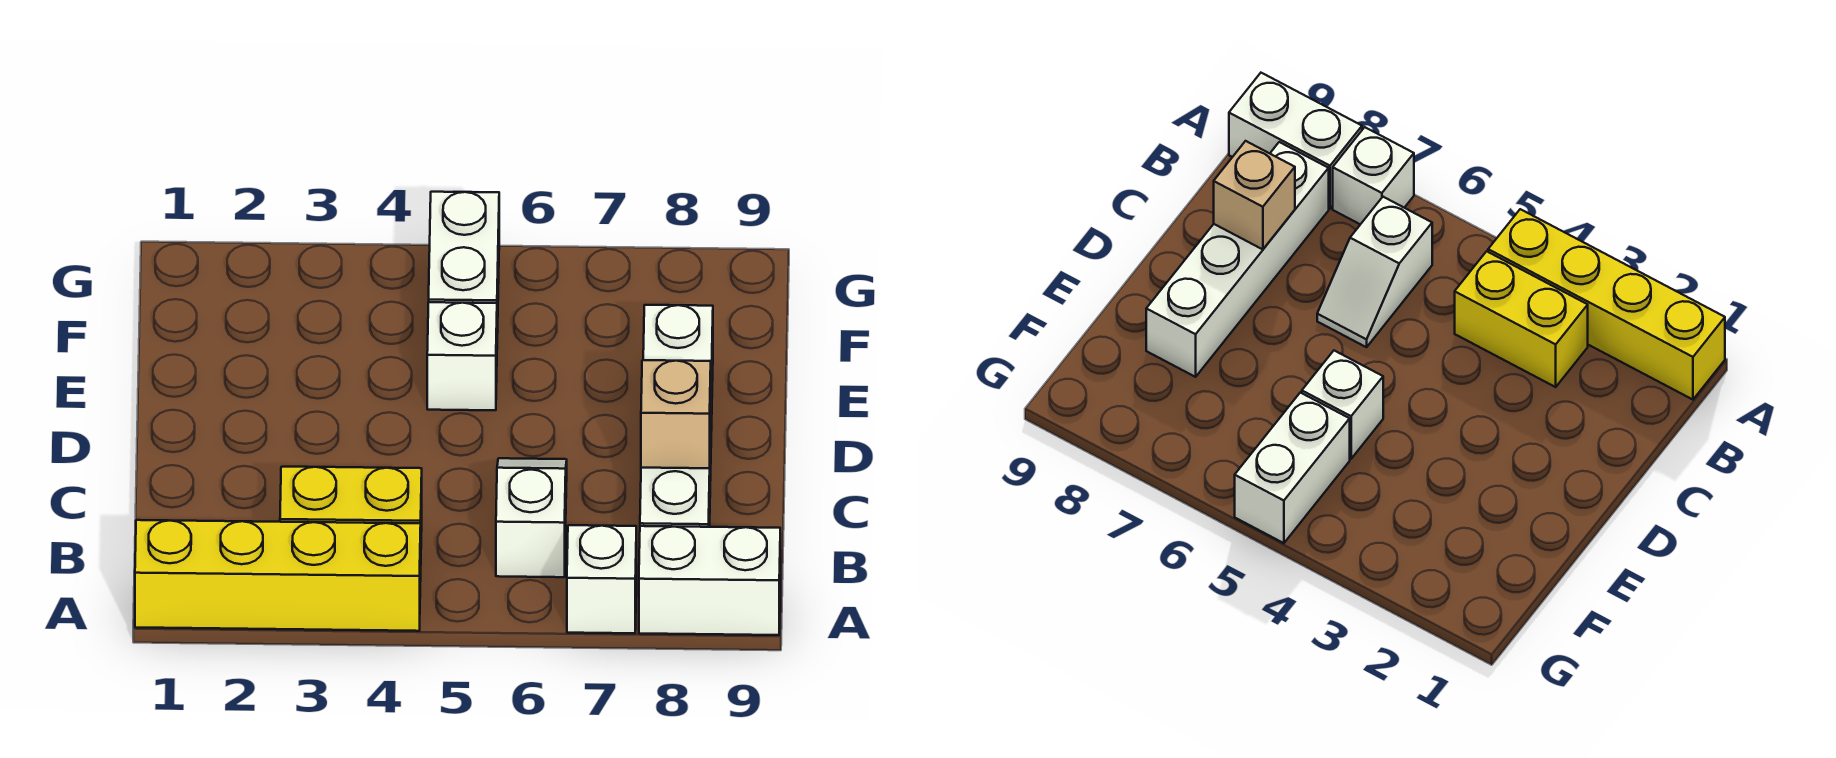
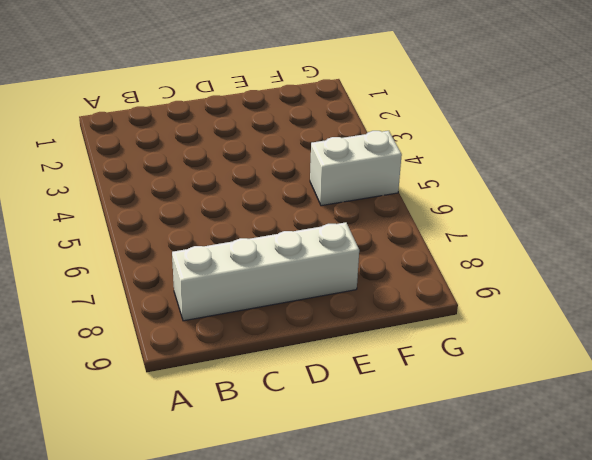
none -> yellow brick A1:A4 level 1
none -> white brick A7 level 1

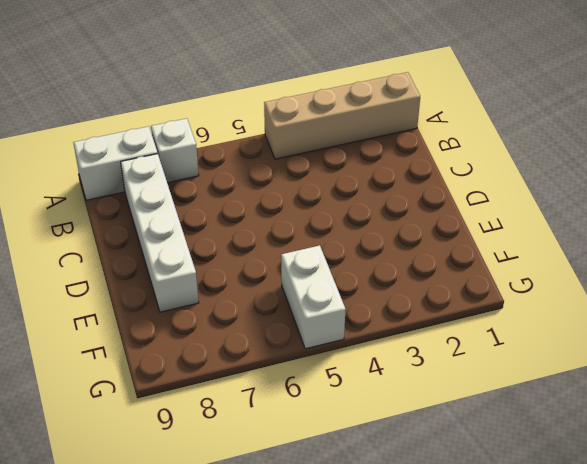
tan brick A1:A4 level 1 -> yellow brick A1:A4 level 1
none -> yellow brick B3:B4 level 1
none -> white slope B6:C6 level 1 top B

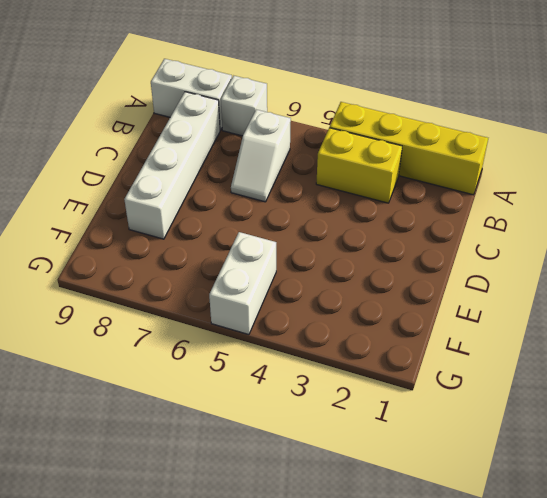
none -> white brick E5 level 1
none -> tan brick C8 level 2

